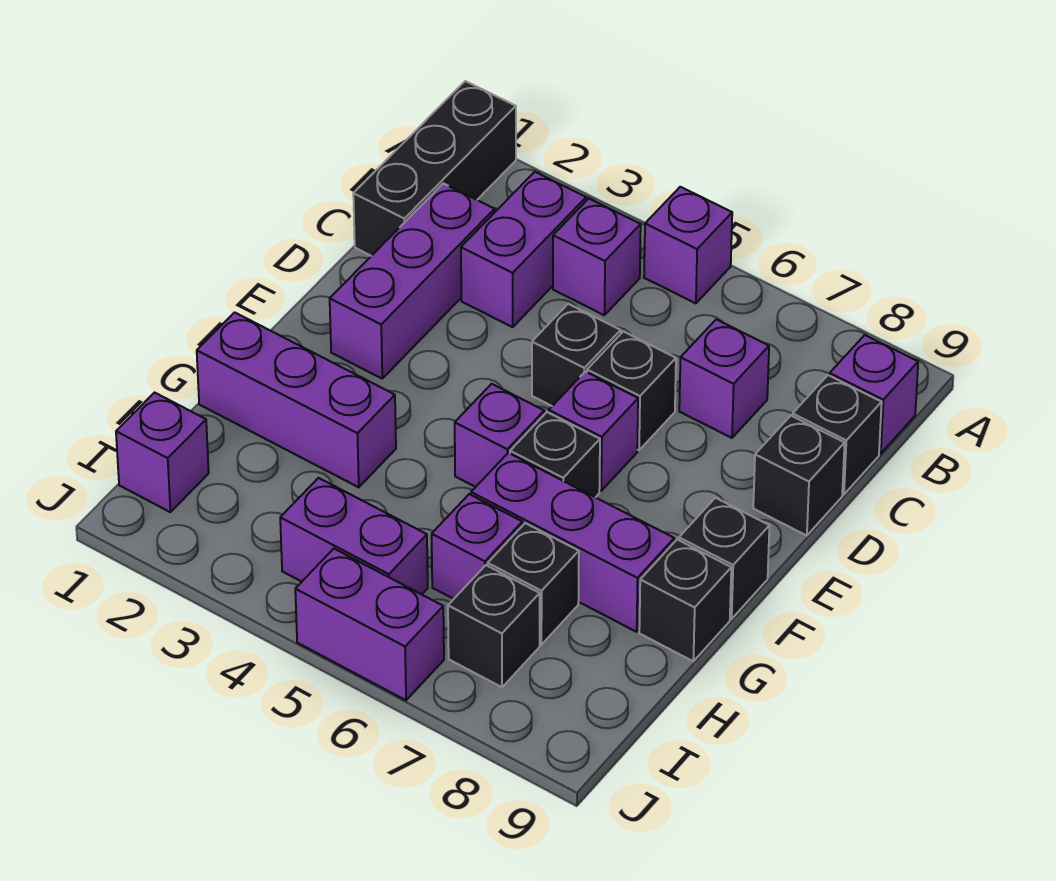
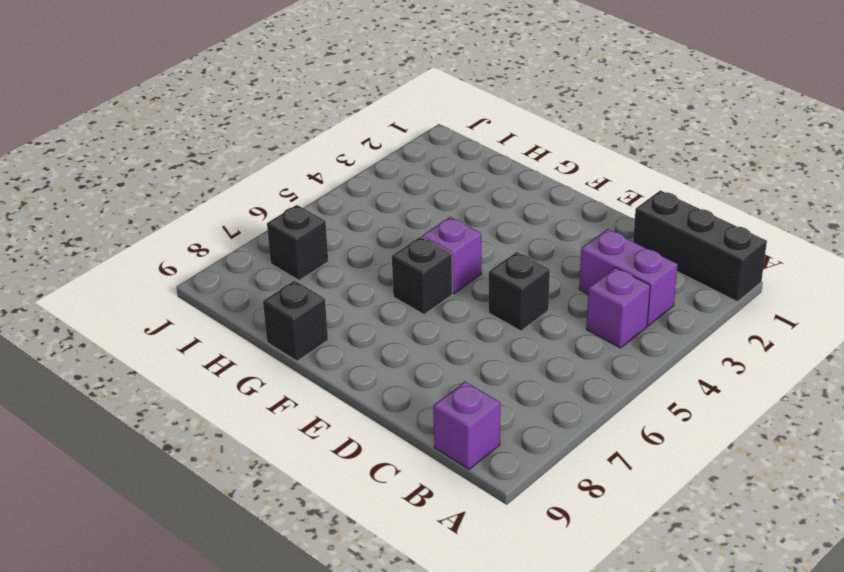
none -> purple brick A5 level 1
none -> purple brick C2:E2 level 1
none -> purple brick C7 level 1

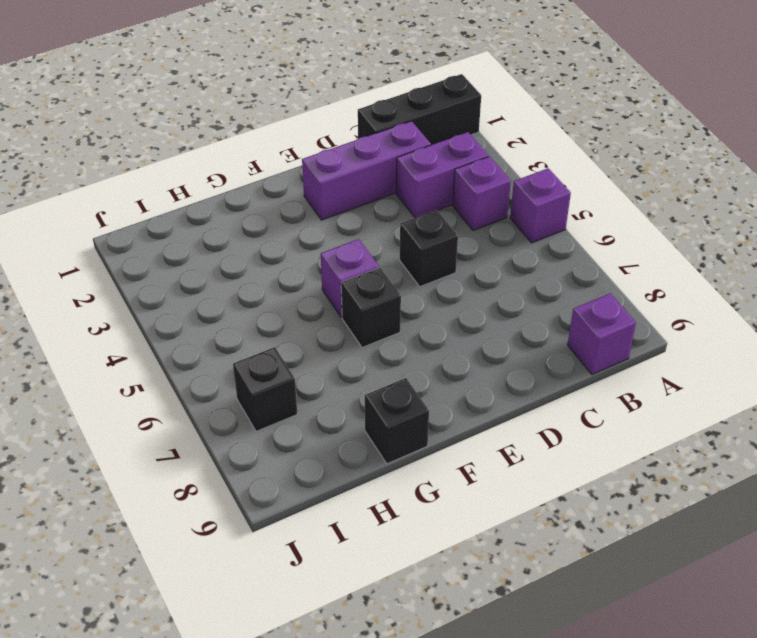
none -> purple brick C7 level 1
none -> black brick C9 level 1
none -> black brick D6 level 1

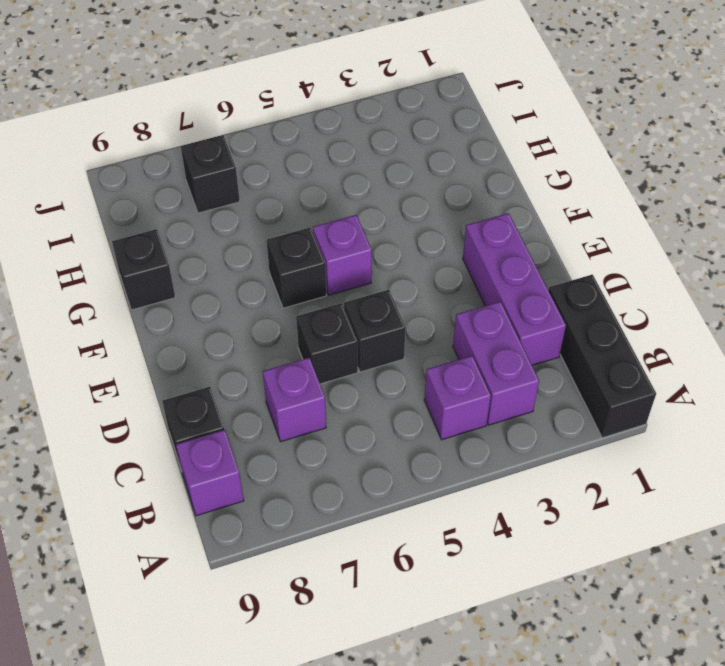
none -> purple brick A5 level 1
none -> black brick D9 level 1
none -> purple brick E6 level 1

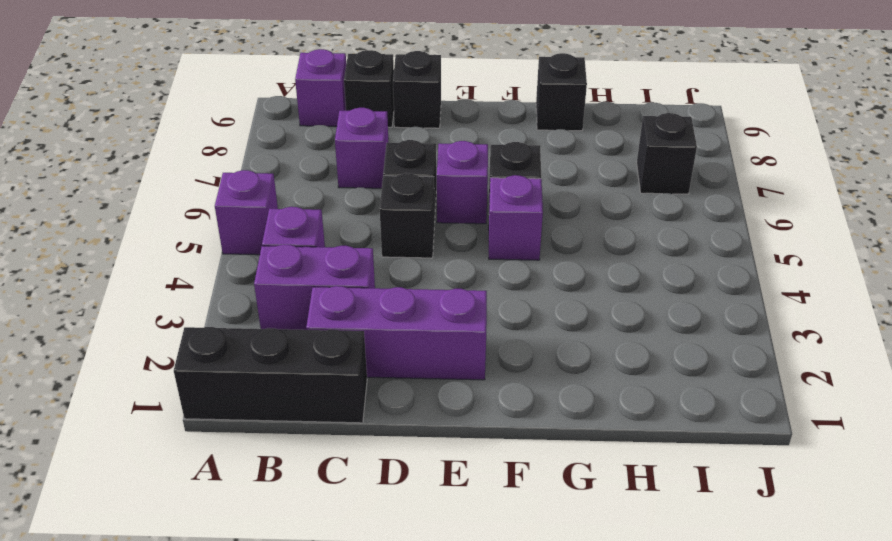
none -> black brick F9 level 1
none -> purple brick G1:G3 level 1
none -> purple brick G6:G8 level 1

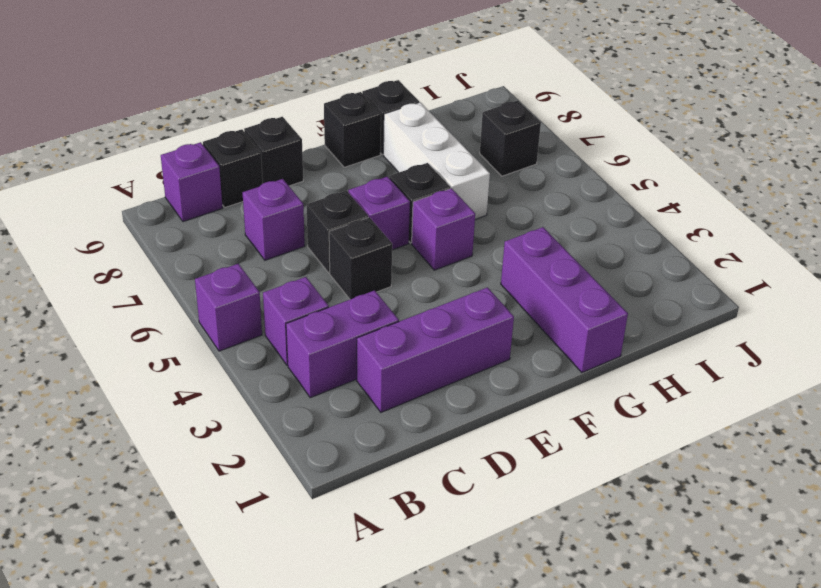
white brick G6:G8 level 1 -> purple brick G6:G8 level 1
none -> black brick A1:C1 level 1
none -> purple brick H6 level 1
none -> black brick H7 level 1

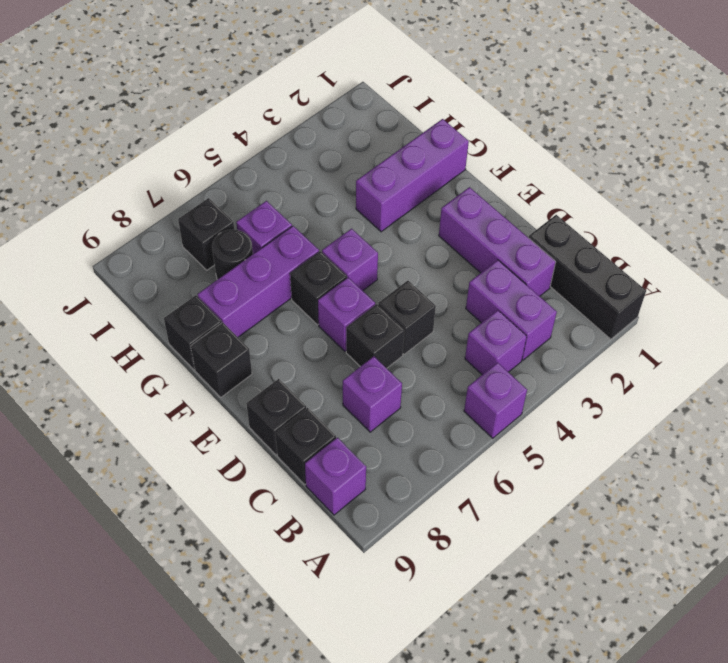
black round brick H7 level 1 -> black brick H7 level 1
none -> purple brick I1 level 1
none -> purple brick I4:I5 level 1
none -> purple brick J5:J6 level 1

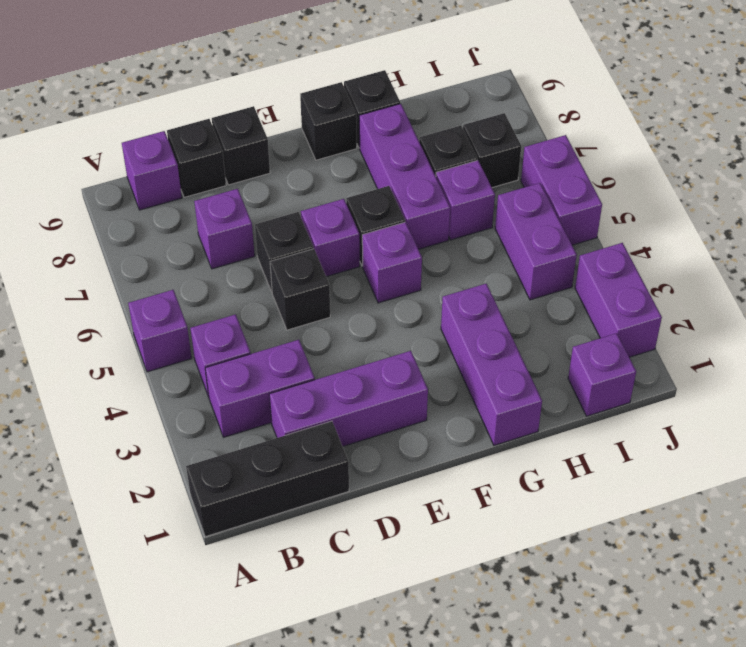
purple brick J2:J3 level 1 -> none

